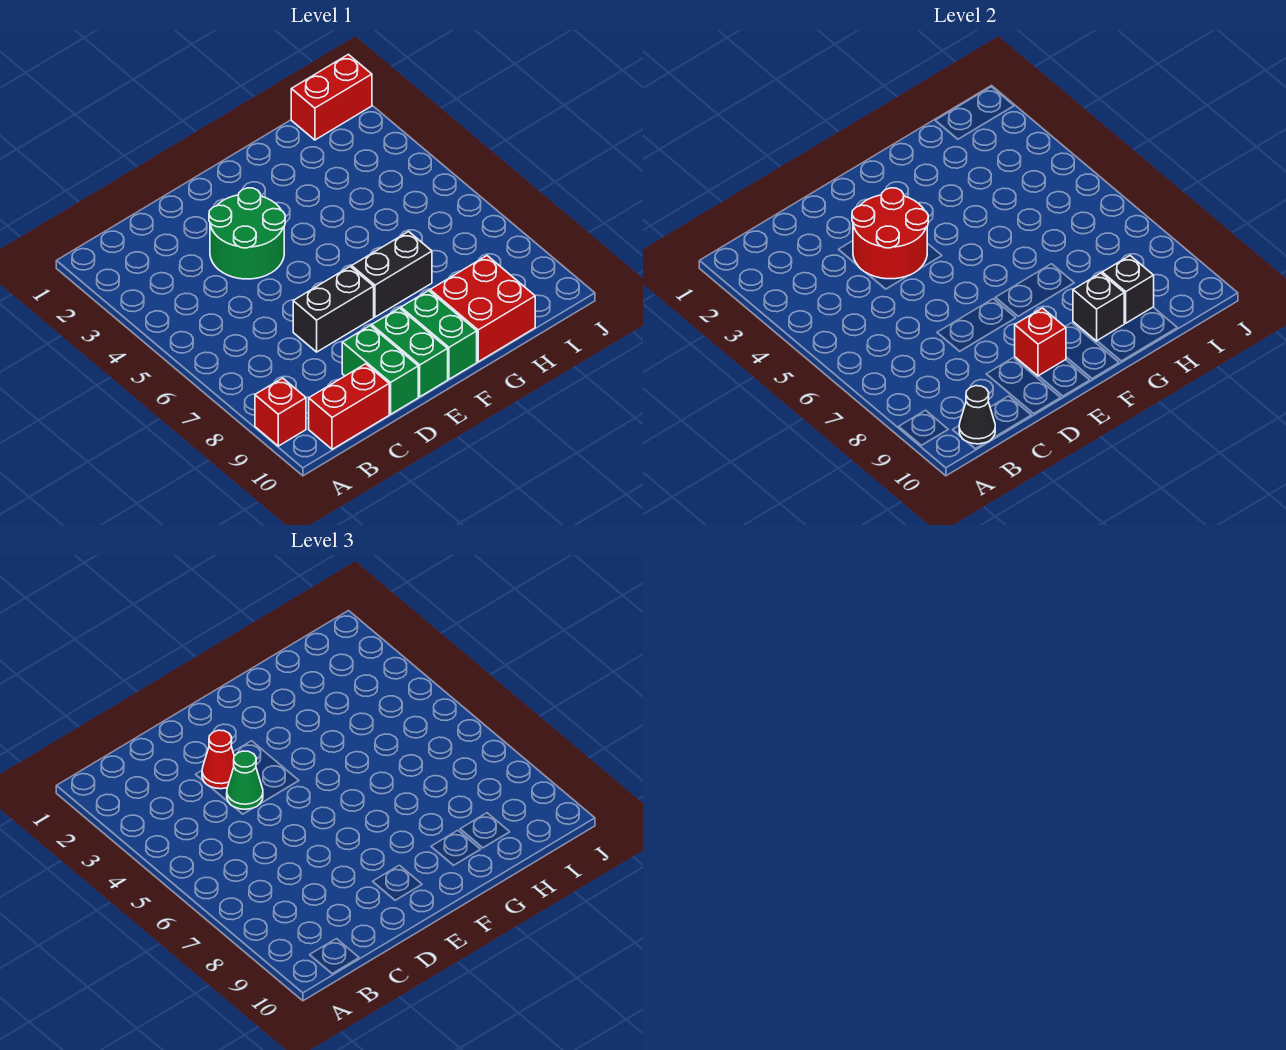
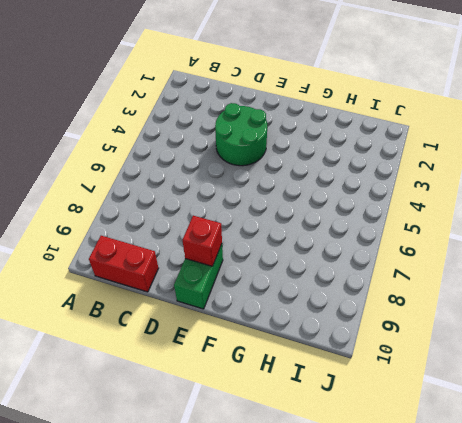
none -> red brick A9 level 1
none -> black brick D7:E7 level 1
none -> green brick D9:D10 level 1

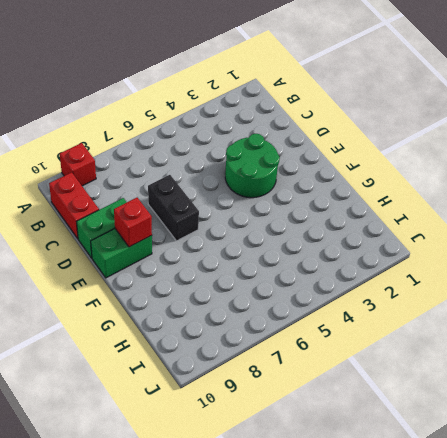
none -> black brick F7:G7 level 1
none -> green brick F9:F10 level 1
none -> red brick G9:H10 level 1

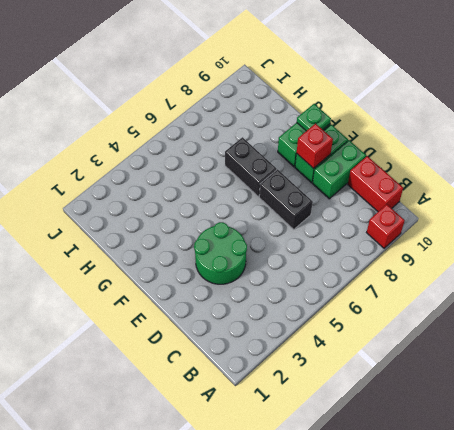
green plate F10 level 2 -> none
none -> red brick G9:H10 level 1
none -> red brick I1:J1 level 1
none -> black cone B10 level 2

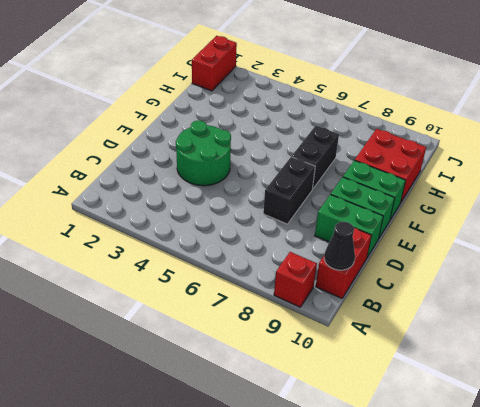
none -> red round brick D3:E4 level 2
none -> red brick E9 level 2
none -> black brick G9 level 2

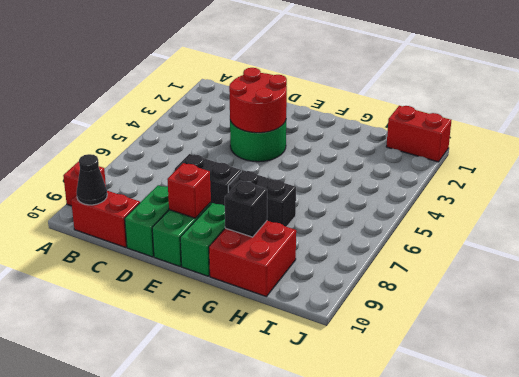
none -> black brick H9 level 2
none -> red cone D3 level 3
none -> green cone D4 level 3

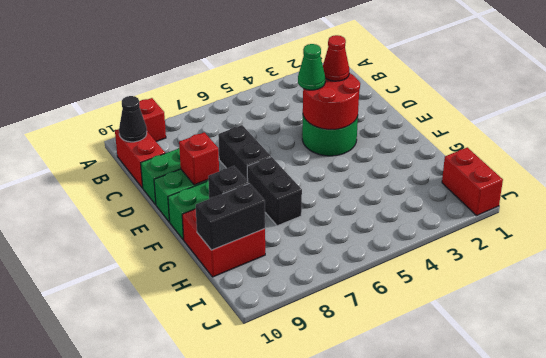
black brick H9:H10 level 2 -> black brick H9 level 2

